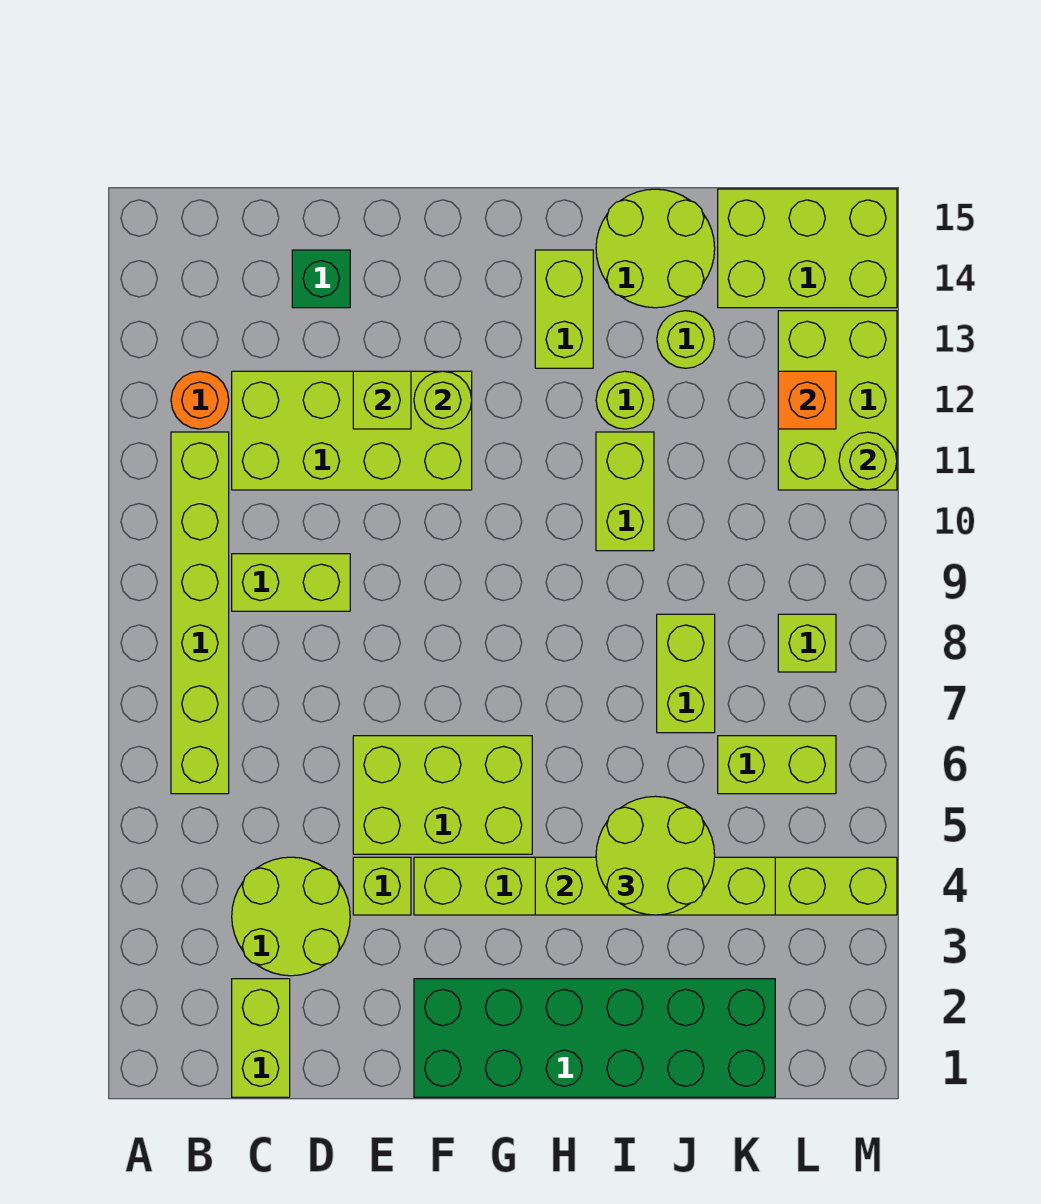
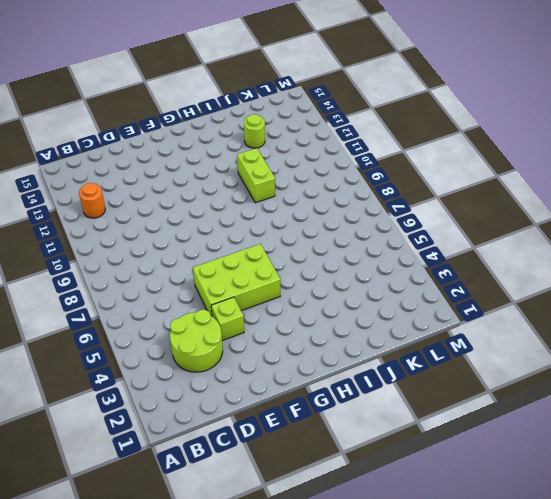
none -> lime brick B6:B11 level 1
none -> lime brick C1:C2 level 1
none -> lime brick C9:D9 level 1

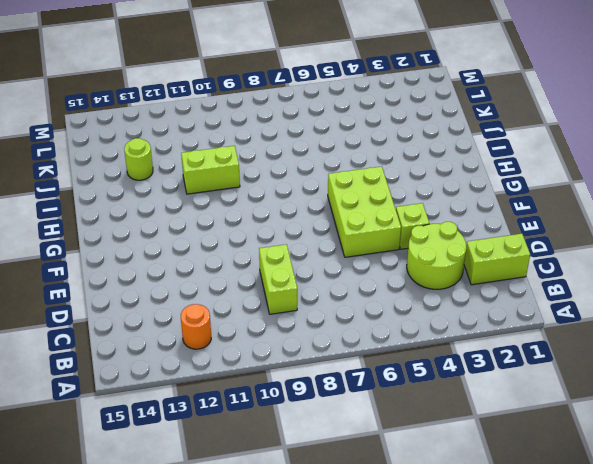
none -> lime brick B6:B11 level 1
none -> lime brick C11:F12 level 1
none -> green brick D14 level 1

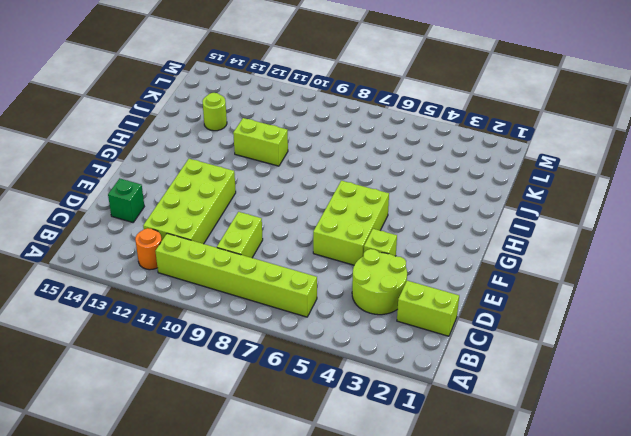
none -> green brick F1:K2 level 1
none -> lime brick F4:M4 level 1
none -> lime brick H13:H14 level 1

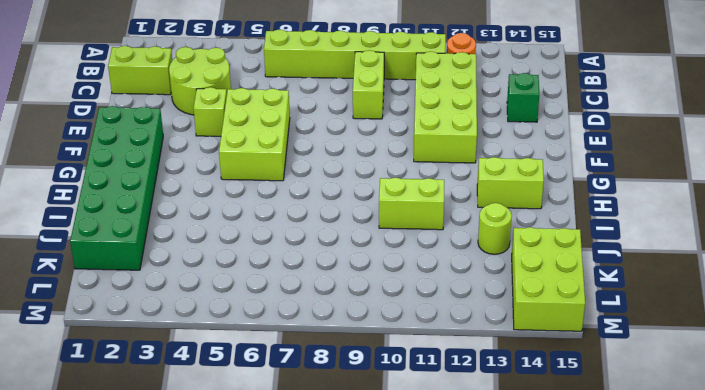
none -> lime brick F4:M4 level 1
none -> lime round brick I12 level 1
none -> lime round brick I14:J15 level 1

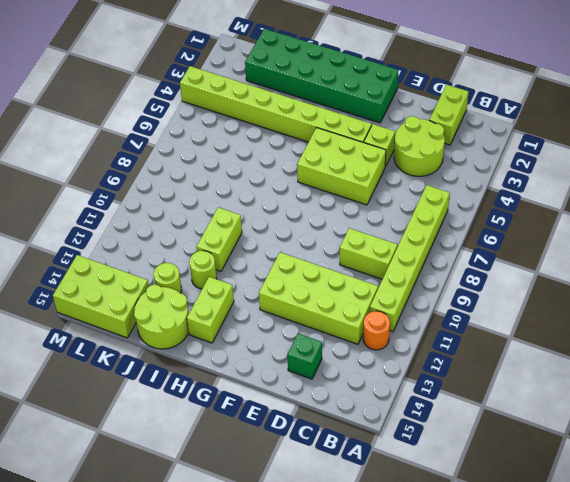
none -> lime brick J7:J8 level 1
none -> lime brick K6:L6 level 1
none -> lime brick L8 level 1

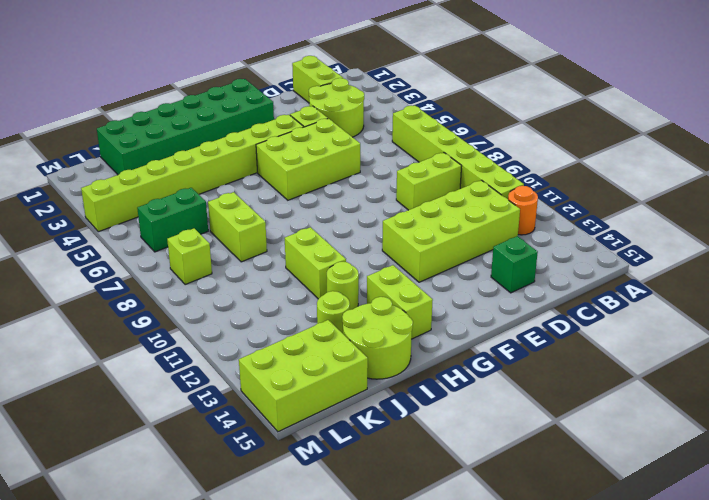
green brick K6:L6 level 1 -> lime brick K6:L6 level 1
none -> lime brick L11:M13 level 1
none -> lime brick E12 level 2
none -> lime round brick F12 level 2

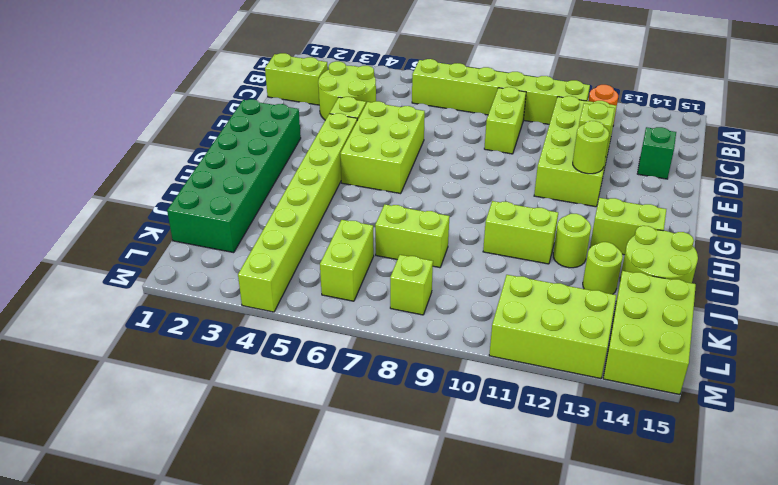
none -> lime brick H4:K4 level 2
none -> orange brick L12 level 2
none -> lime round brick M11 level 2

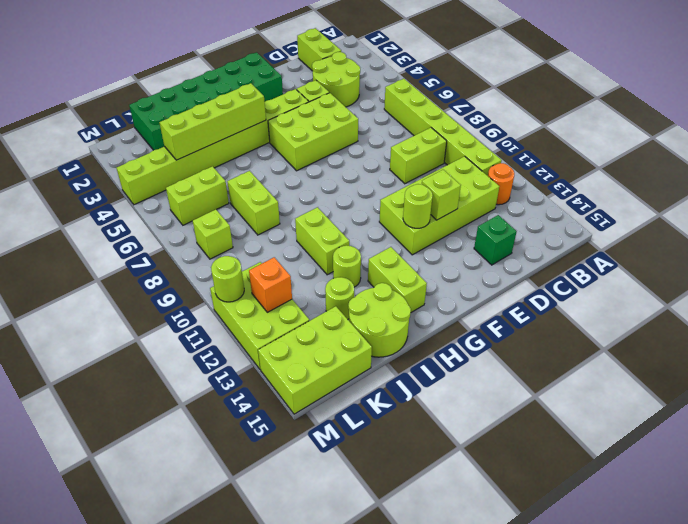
none -> lime round brick I4:J5 level 3

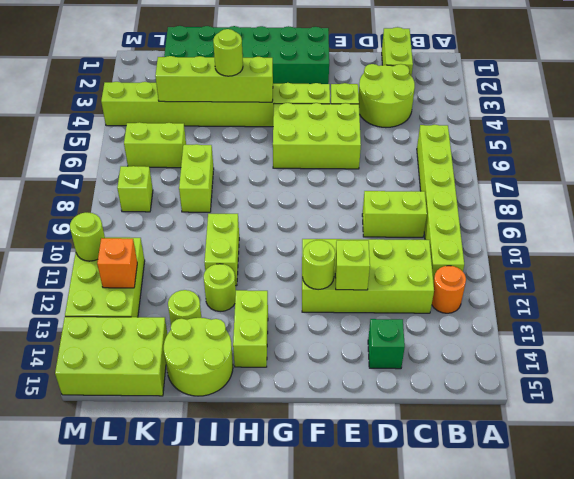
lime round brick I4 level 3 -> lime round brick I4:J5 level 3

